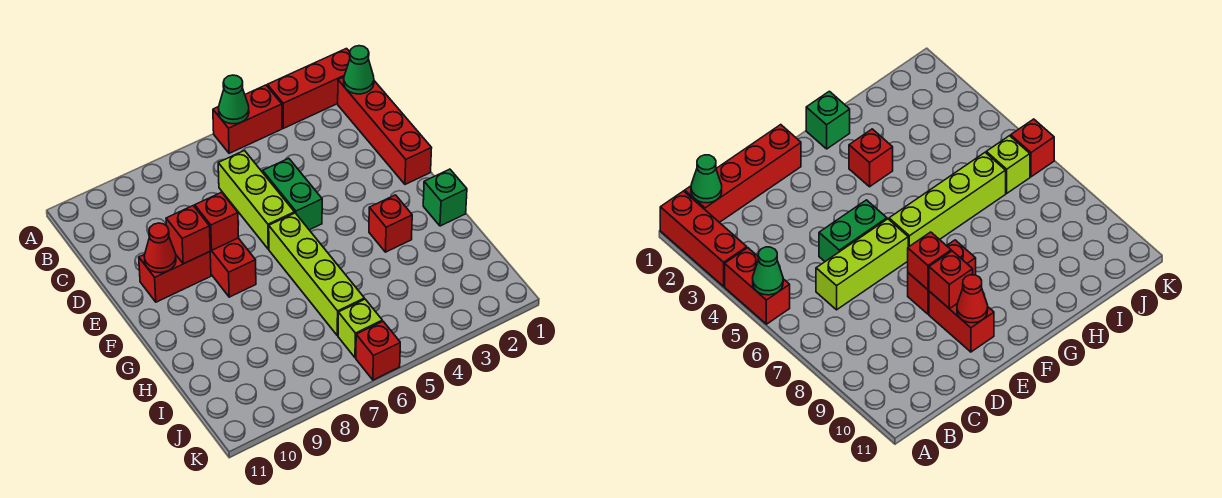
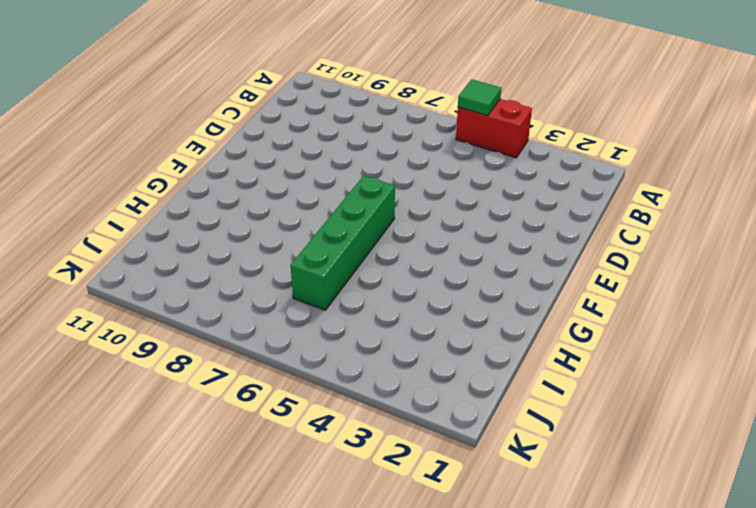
green tile A5 level 2 -> green cone A5 level 2
green brick F6:I6 level 1 -> lime brick F6:I6 level 1
none -> red brick A1:A3 level 1
none -> red brick B1:E1 level 1
none -> lime brick C6:E6 level 1

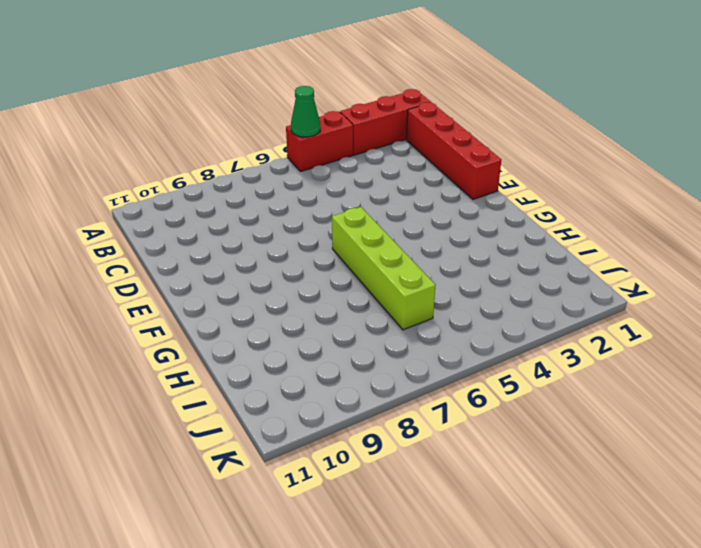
none -> lime brick C6:E6 level 1
none -> green brick D5:E5 level 1
none -> red brick E8:F8 level 1

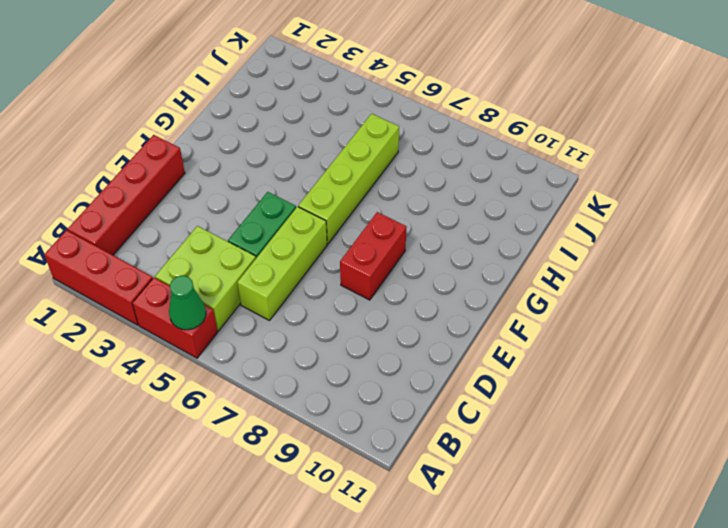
lime brick B4:C5 level 1 -> none
none -> red brick E9:E10 level 1
none -> green brick G1 level 1
none -> red brick G3 level 1

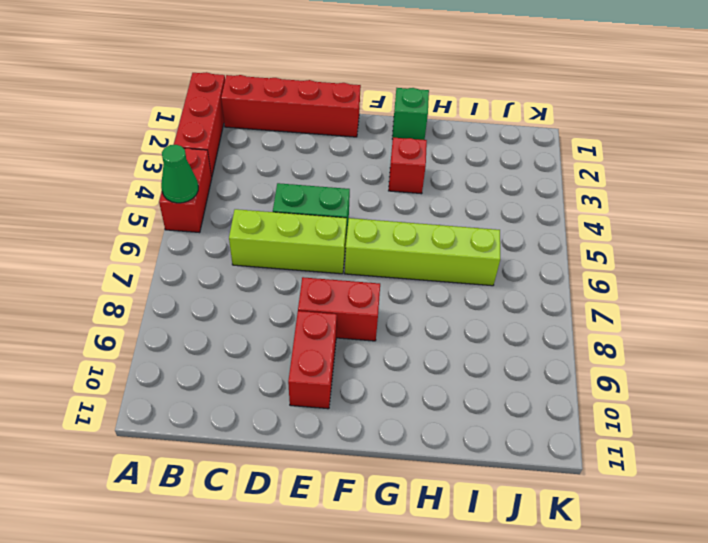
none -> lime brick J6 level 1
none -> red brick K6 level 1
none -> green cone B1 level 2

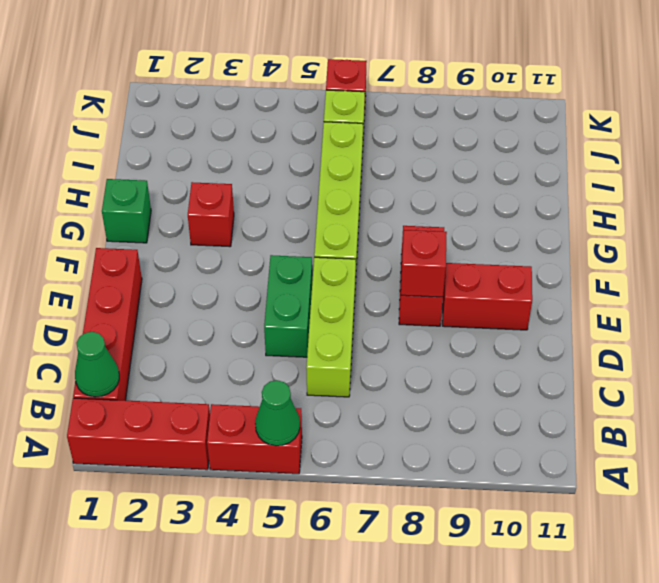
none -> red brick E9 level 2
none -> red cone E10 level 2

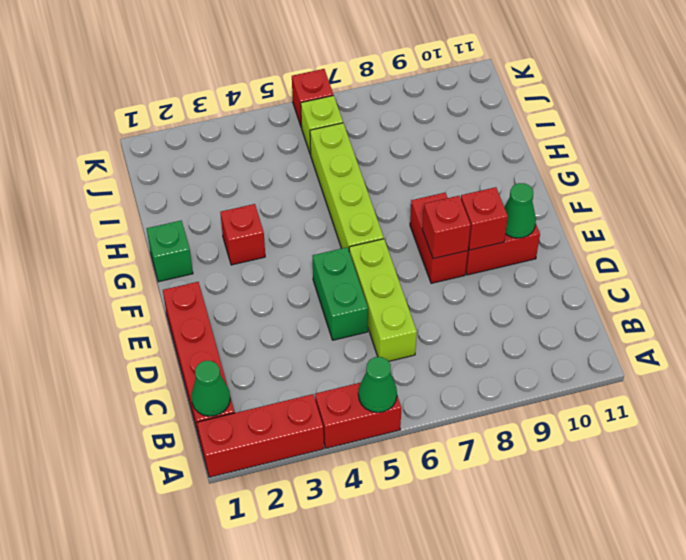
green cone E10 level 2 -> red cone E10 level 2

